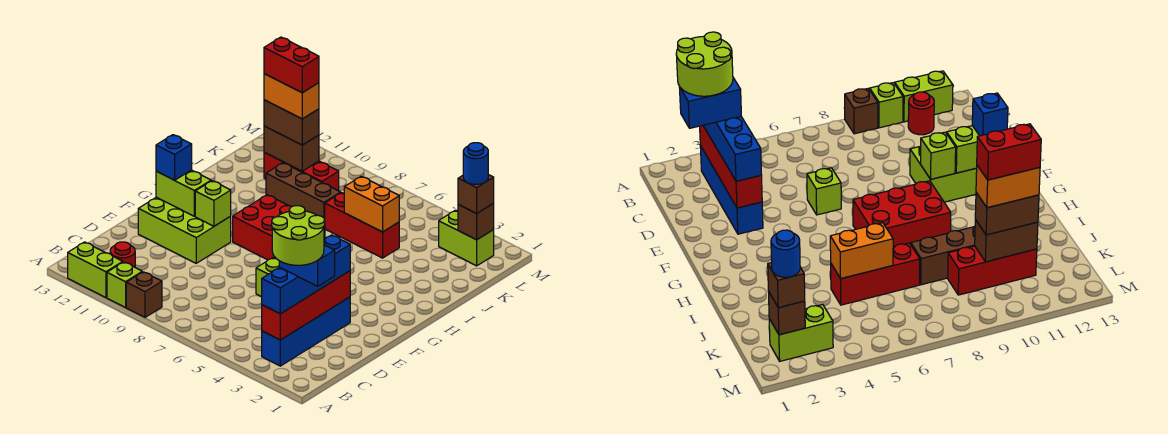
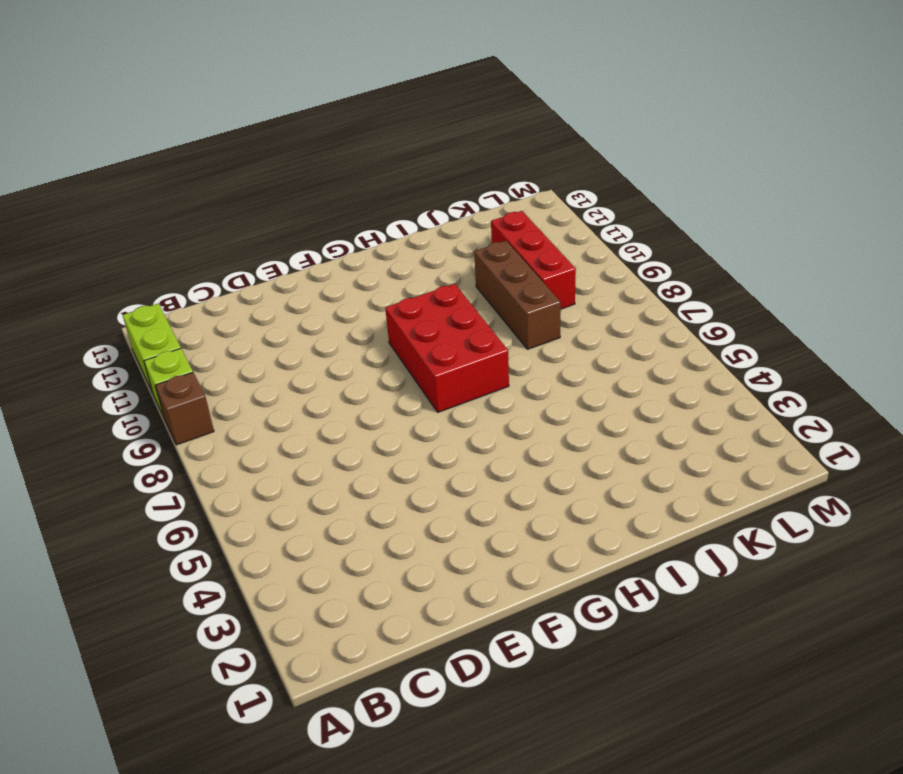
none -> blue brick B3:E3 level 1
none -> red round brick B11 level 1
none -> lime brick E6 level 1

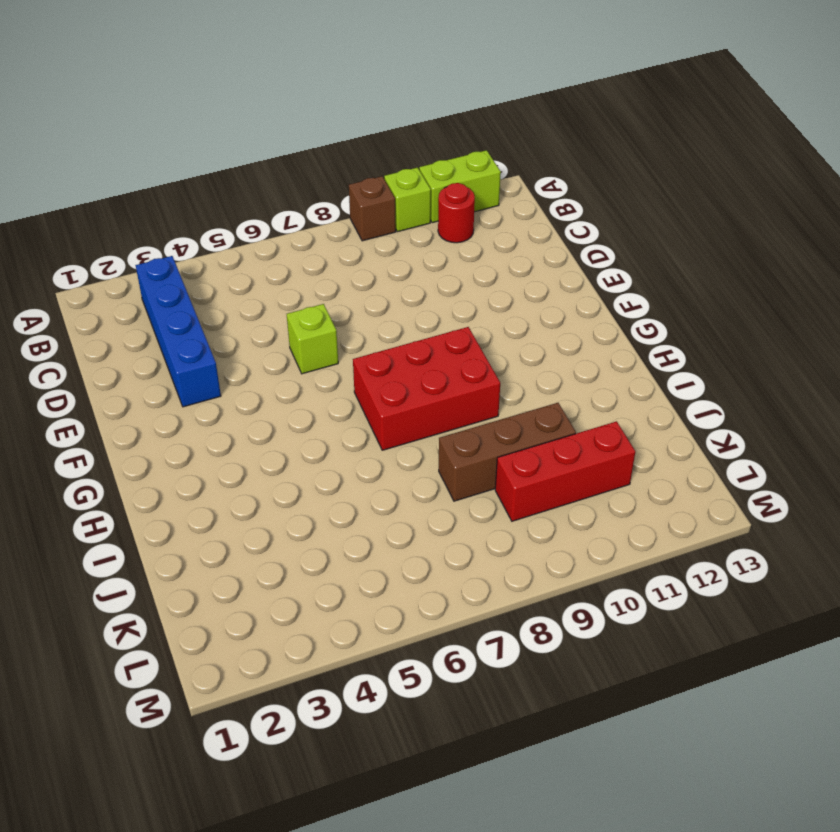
none -> lime brick E10:F12 level 1
none -> red brick J5:J7 level 1
none -> lime brick L2:L3 level 1

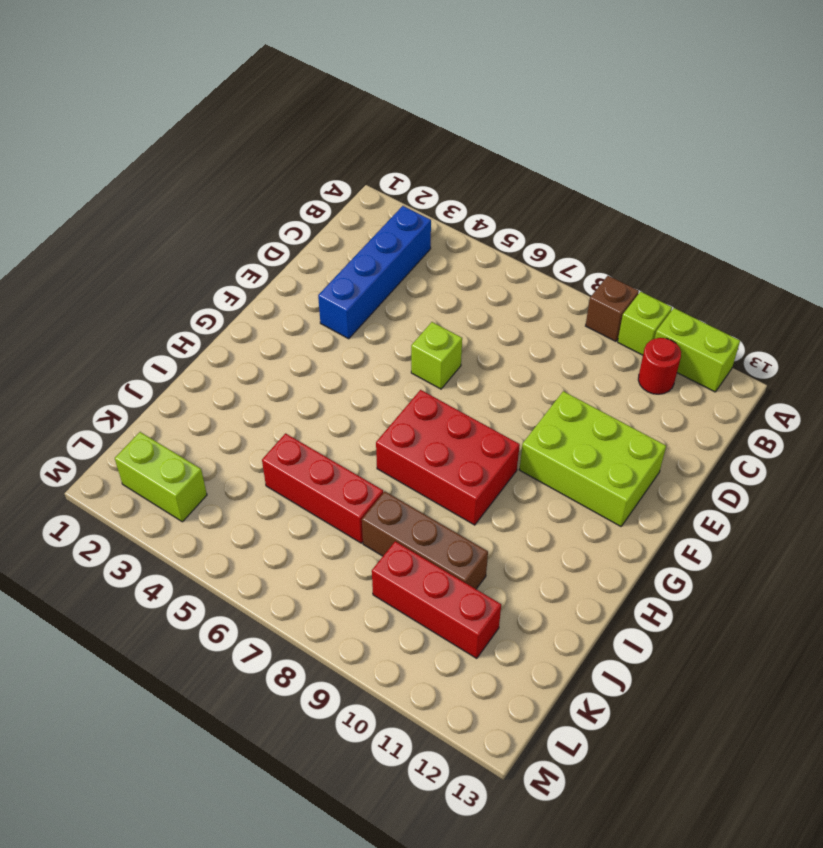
none -> red brick B3:E3 level 2
none -> lime brick F10 level 2
none -> lime brick F11:F12 level 2

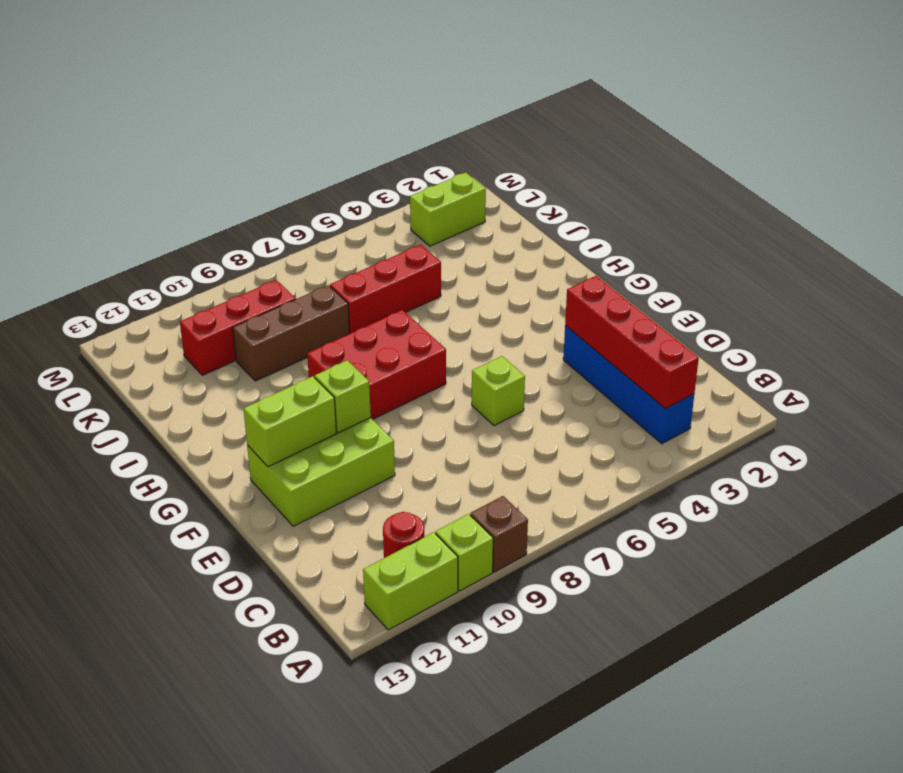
none -> orange brick J5:J6 level 2
none -> brown brick K10:K11 level 2
none -> brown brick L2 level 2

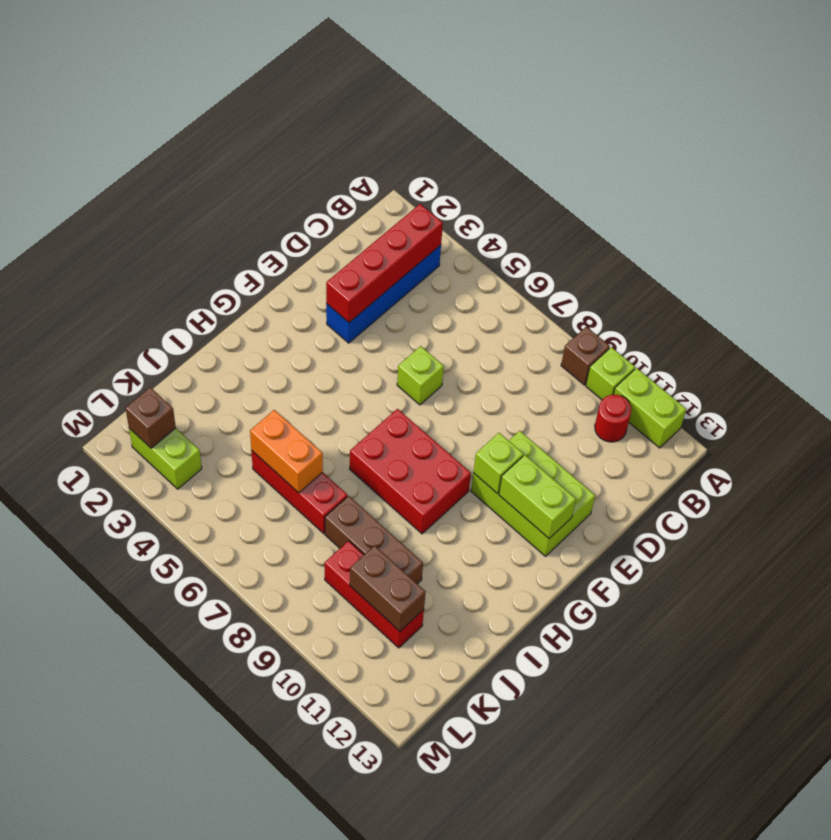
none -> blue brick B3:E3 level 3
none -> blue brick F12 level 3
none -> brown brick K10:K11 level 3

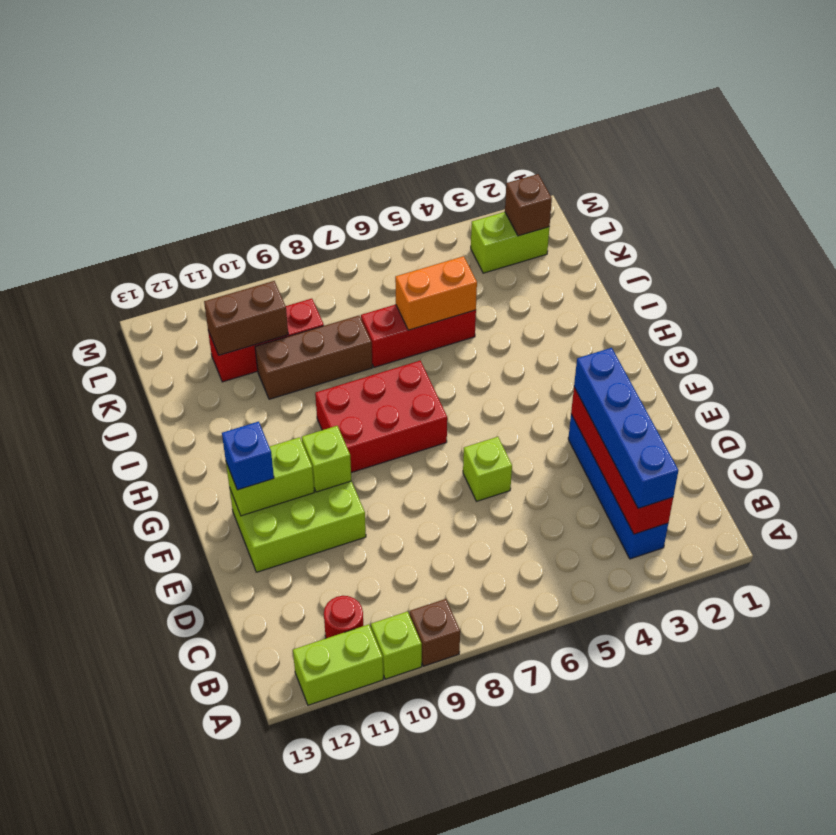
none -> brown brick K10:K11 level 3
none -> brown brick L2 level 3
none -> blue brick C2:C3 level 4

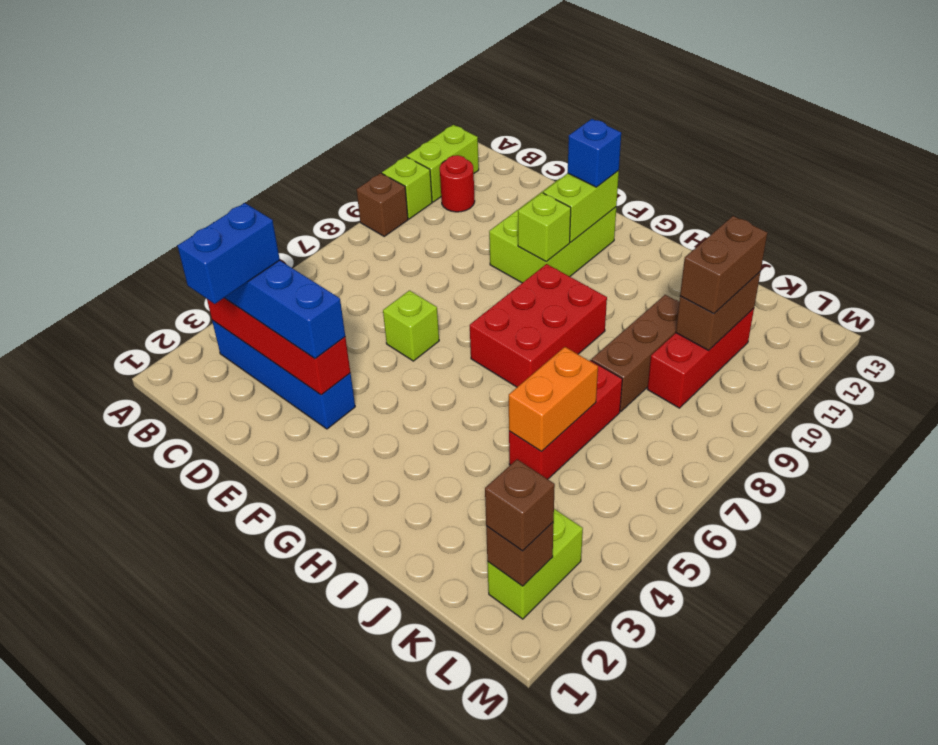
none -> orange brick K10:K11 level 4
none -> blue round brick L2 level 4
none -> lime round brick B2:C3 level 5

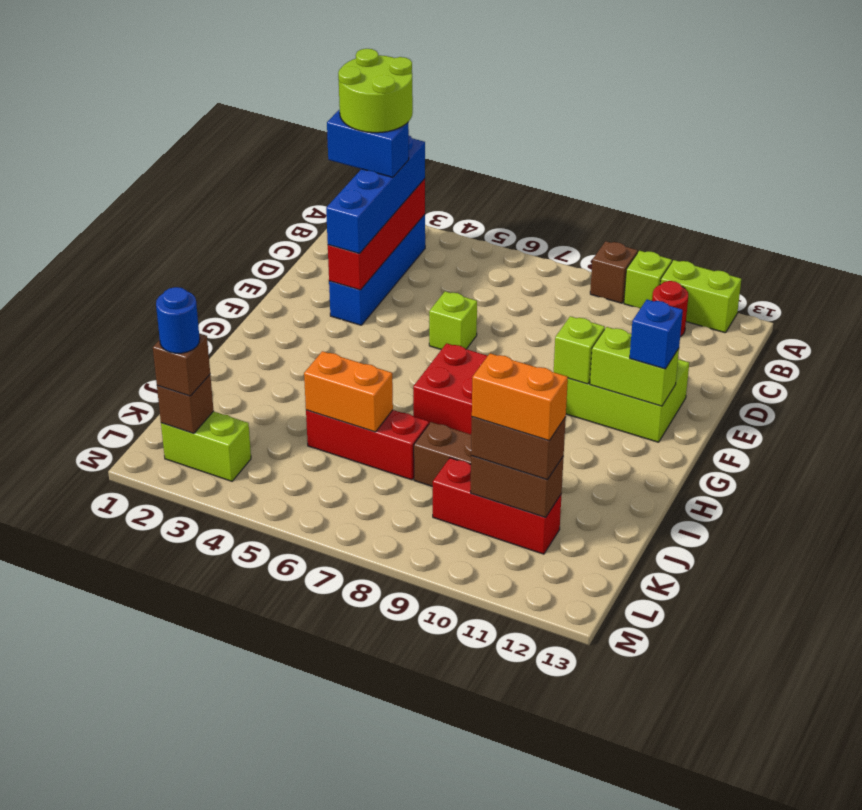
none -> red brick K10:K11 level 5

